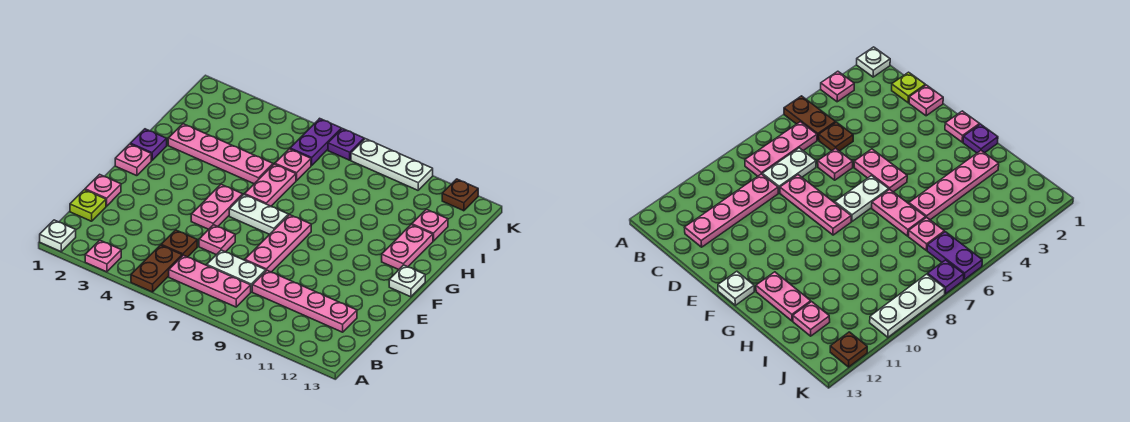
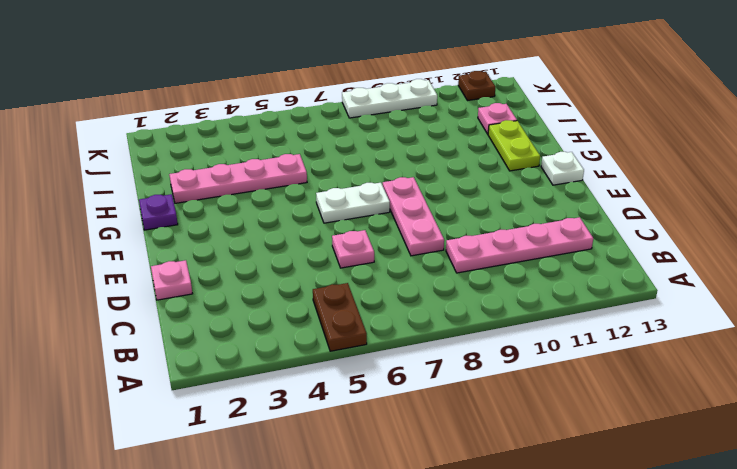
lime plate G12:H12 level 1 -> pink plate G12:H12 level 1
none -> white plate A1 level 1
none -> pink plate A3 level 1
none -> pink plate B6:B8 level 1

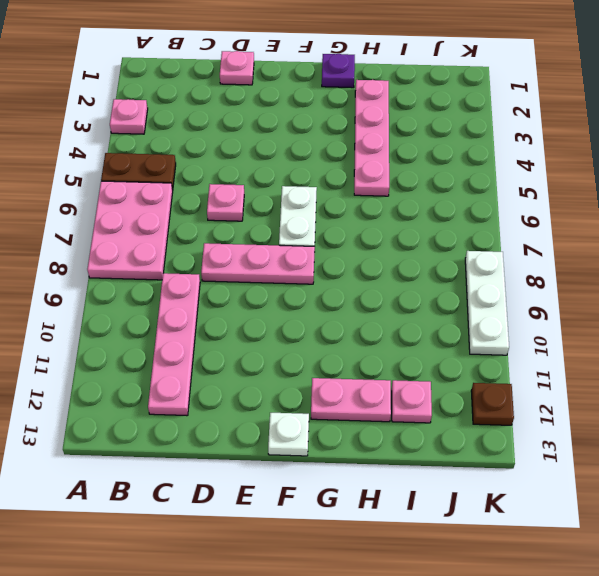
pink plate A6:B8 level 1 -> pink plate B6:B8 level 1
none -> white plate A1 level 1
none -> lime plate C1 level 1
none -> brown plate C5 level 1

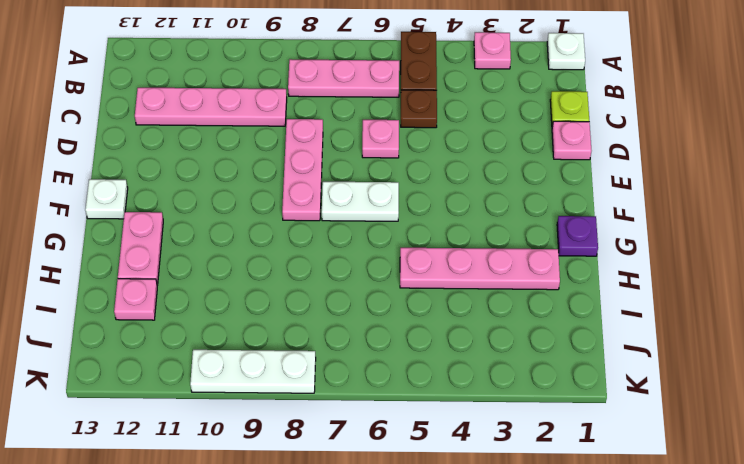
none -> white plate C7:C8 level 1
none -> pink plate E5:F5 level 1
none -> pink plate F1 level 1

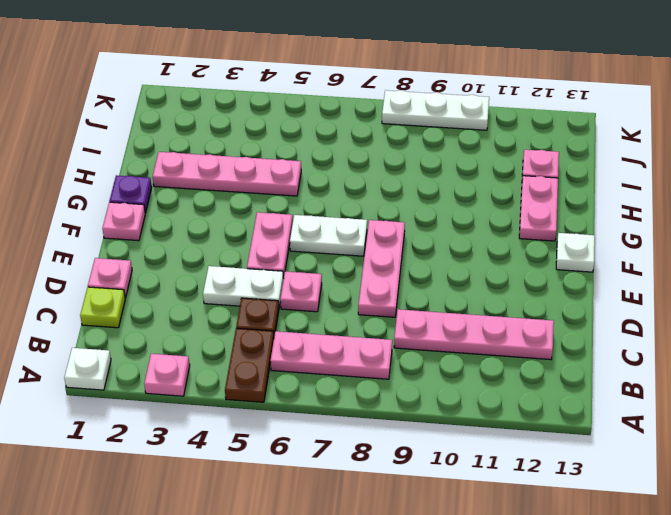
white plate D4:D5 level 1 -> white plate C7:C8 level 1
none -> pink plate G6:H6 level 1
none -> pink plate I6 level 1
none -> purple plate J6:K6 level 1

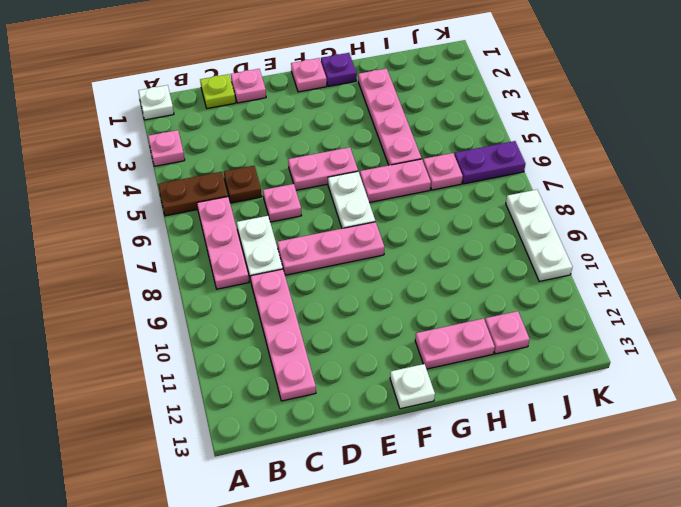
none -> purple plate K7 level 1
none -> brown plate K12 level 1

